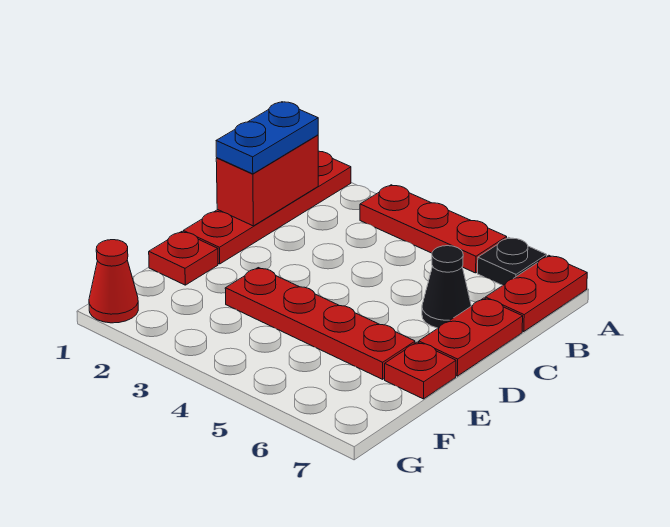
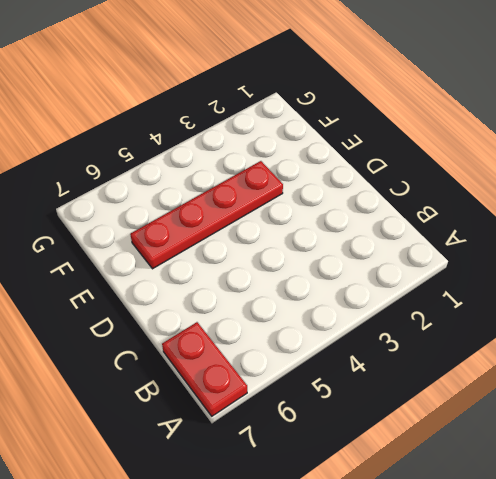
none -> red plate A1:D1 level 1
none -> red plate A3:A5 level 1
none -> black plate A6 level 1

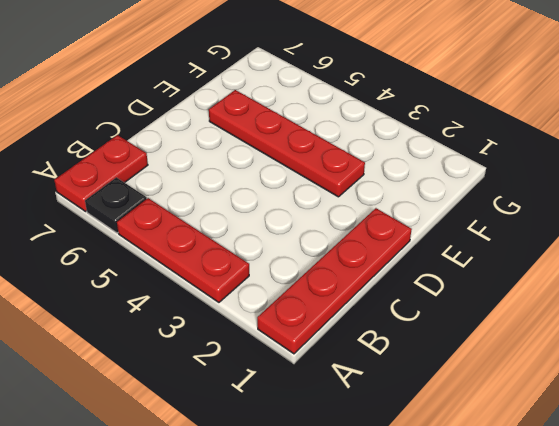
none -> black cone C6 level 1
none -> red plate C7:D7 level 1
none -> red plate E1 level 1

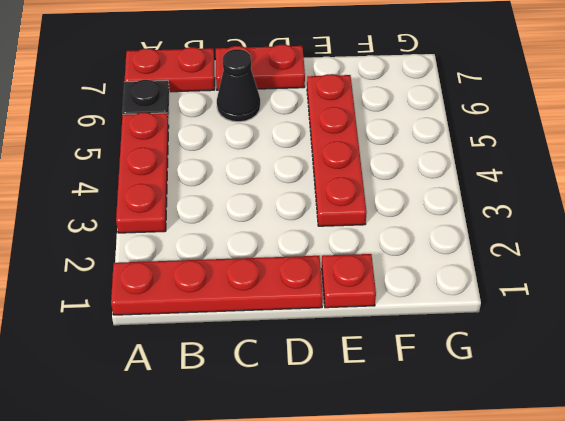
none -> red plate E7 level 1
none -> red cone G1 level 1
none -> red brick B1:C1 level 2

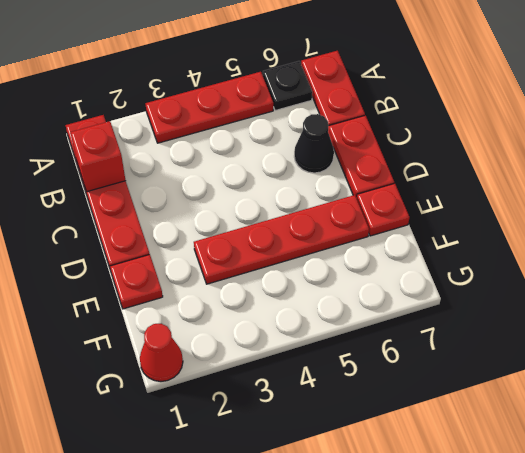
red brick B1 level 2 -> red brick B1:C1 level 2
none -> blue plate B1:C1 level 3

